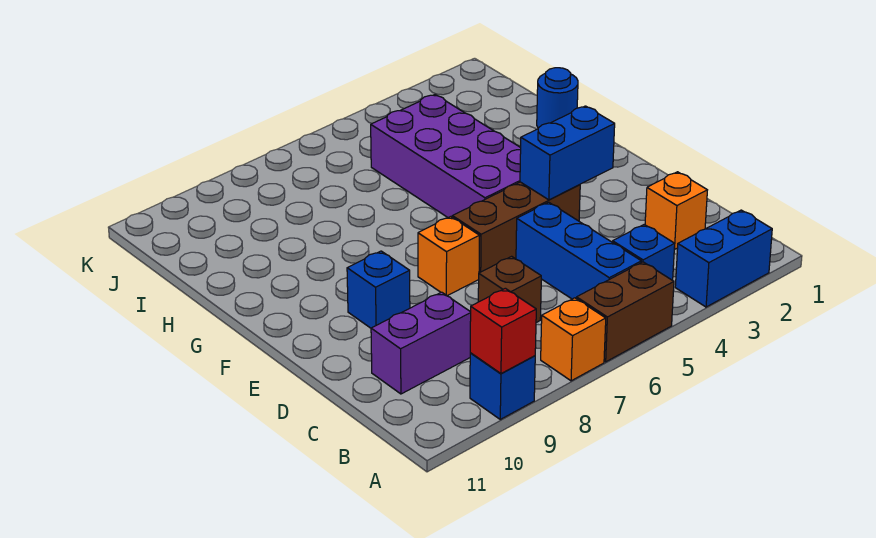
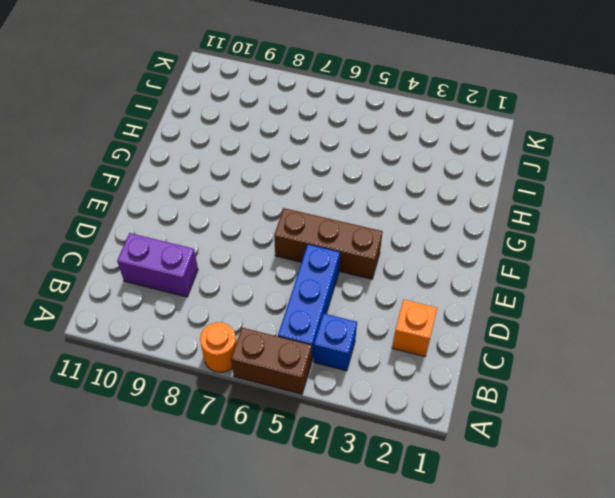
orange round brick A7 level 1 -> orange brick A7 level 1
none -> blue brick A2:A3 level 1
none -> blue brick A9 level 1
none -> brown brick C7 level 1

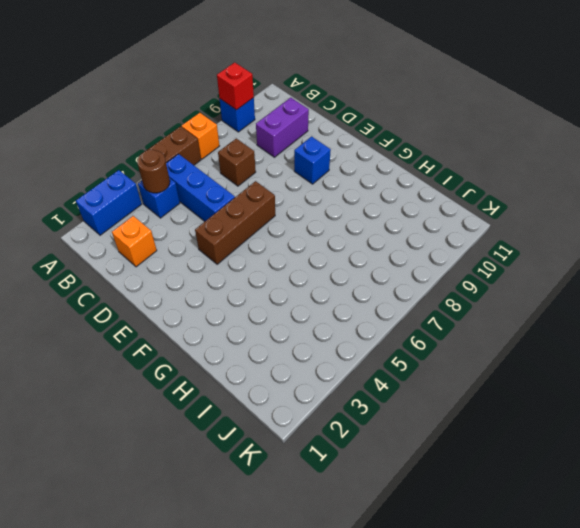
brown round brick B4 level 2 -> none
none -> orange brick E7 level 1
none -> purple brick F4:I5 level 1
none -> blue round brick H1 level 1

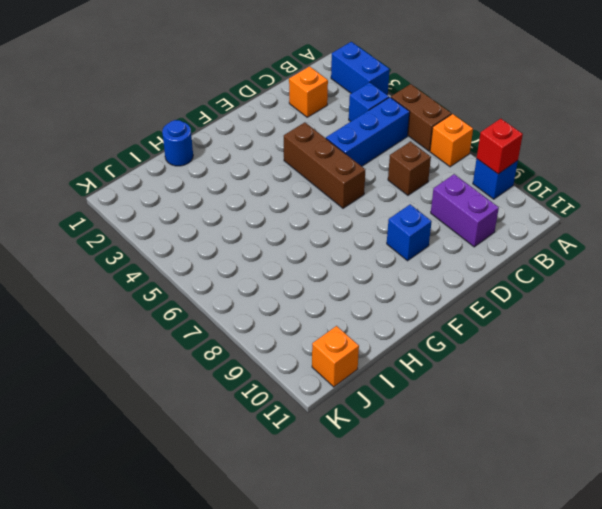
orange brick J11 level 1 -> orange brick E7 level 1
none -> purple brick F4:I5 level 1
none -> blue brick E3:E4 level 2

